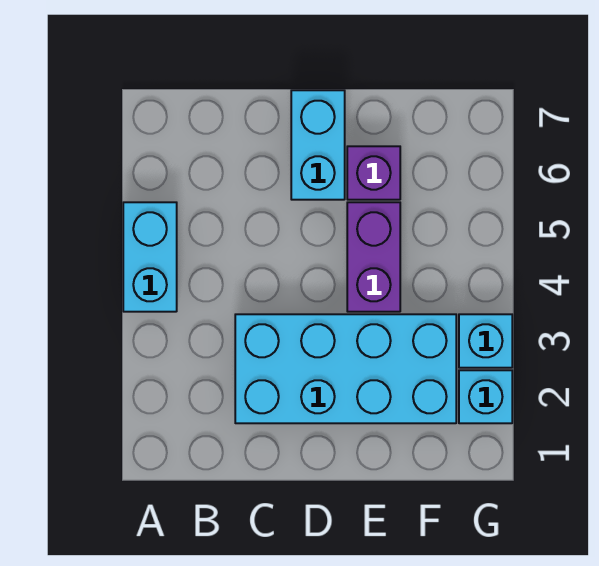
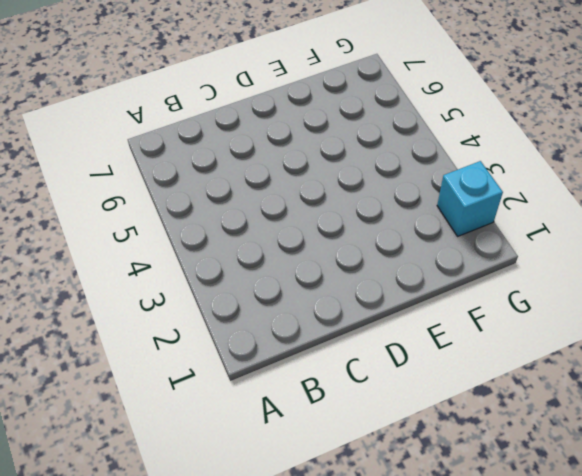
none -> cyan brick A4:A5 level 1
none -> cyan brick C2:F3 level 1

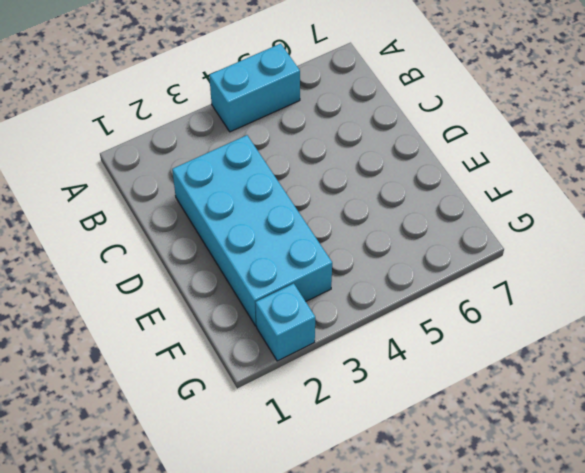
none -> cyan brick D6:D7 level 1
none -> purple brick E4:E5 level 1

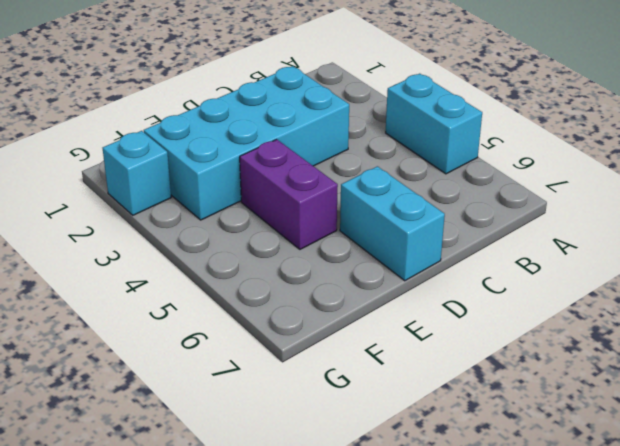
none -> purple brick E6 level 1
none -> cyan brick G3 level 1

